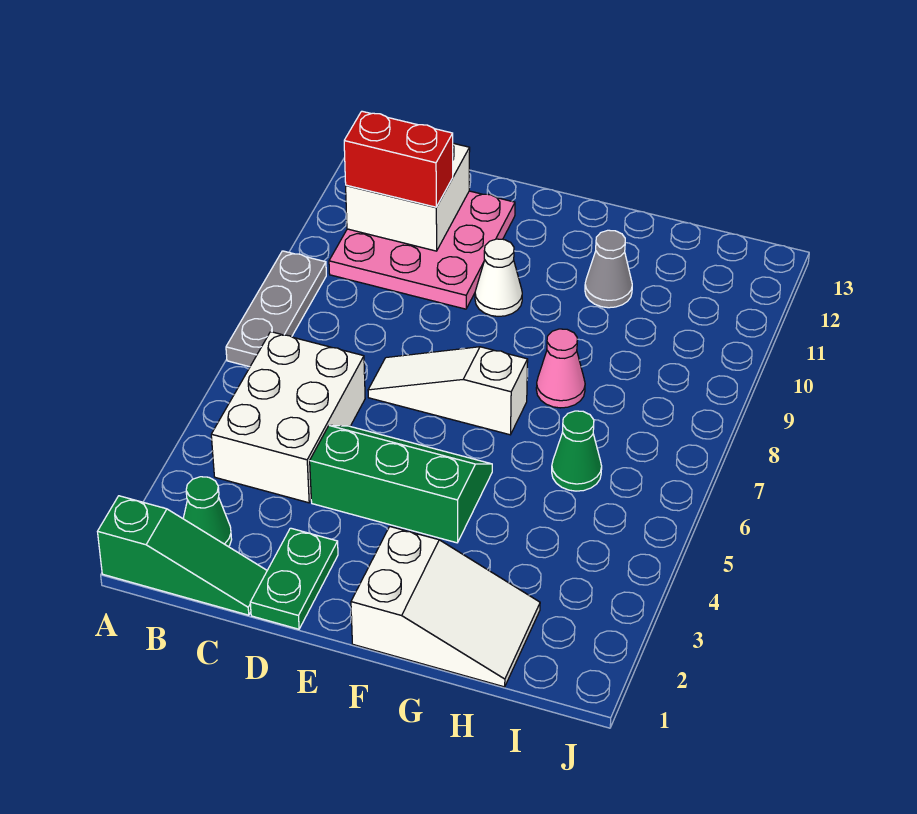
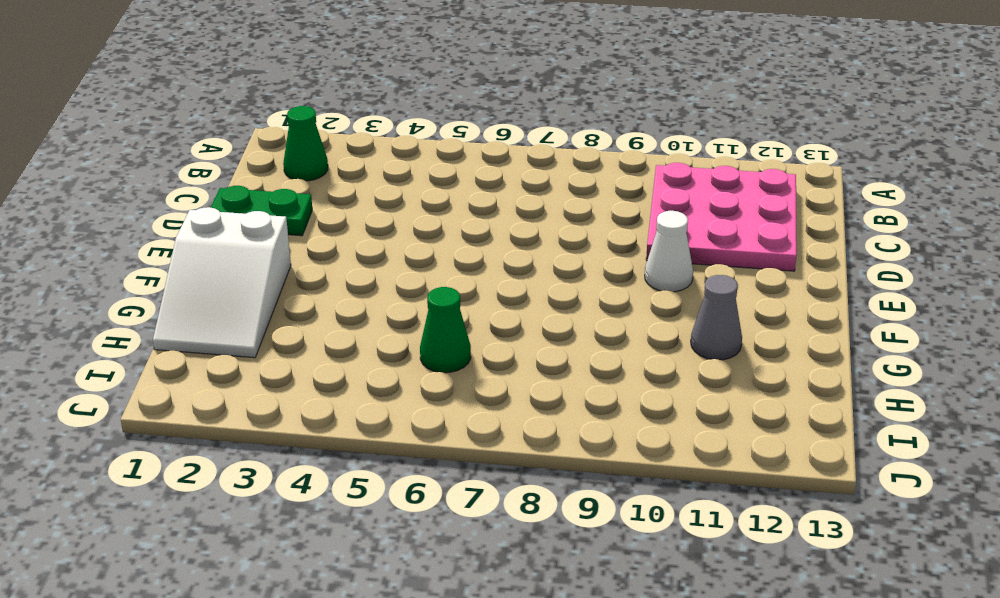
none -> green slope A1:C1 level 1 top A
none -> grey plate A7:A9 level 1
none -> white brick B4:C6 level 1

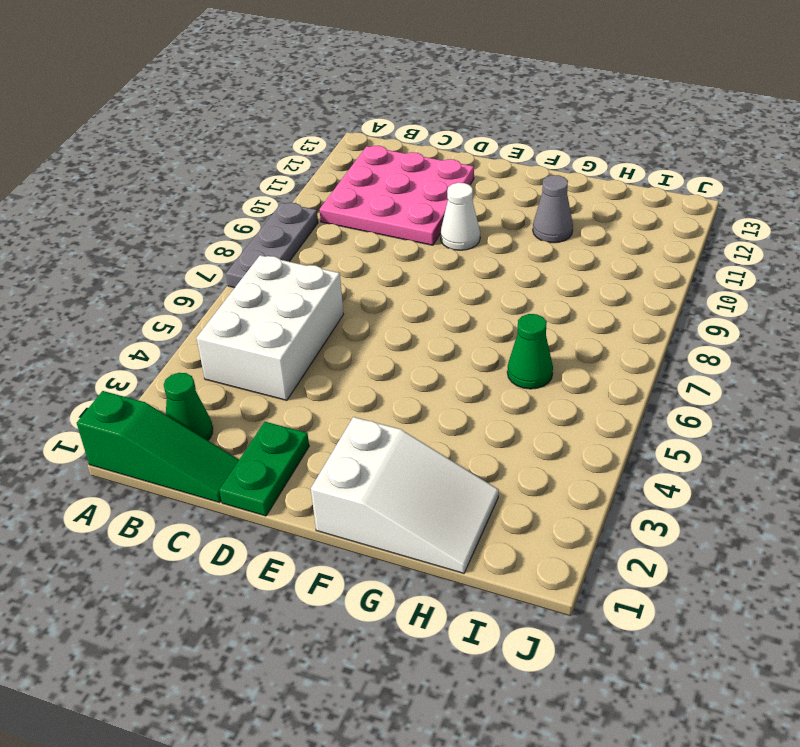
none -> green slope D4:F5 level 1 top 4
none -> white slope D7:F7 level 1 top F
none -> pink cone G8 level 1

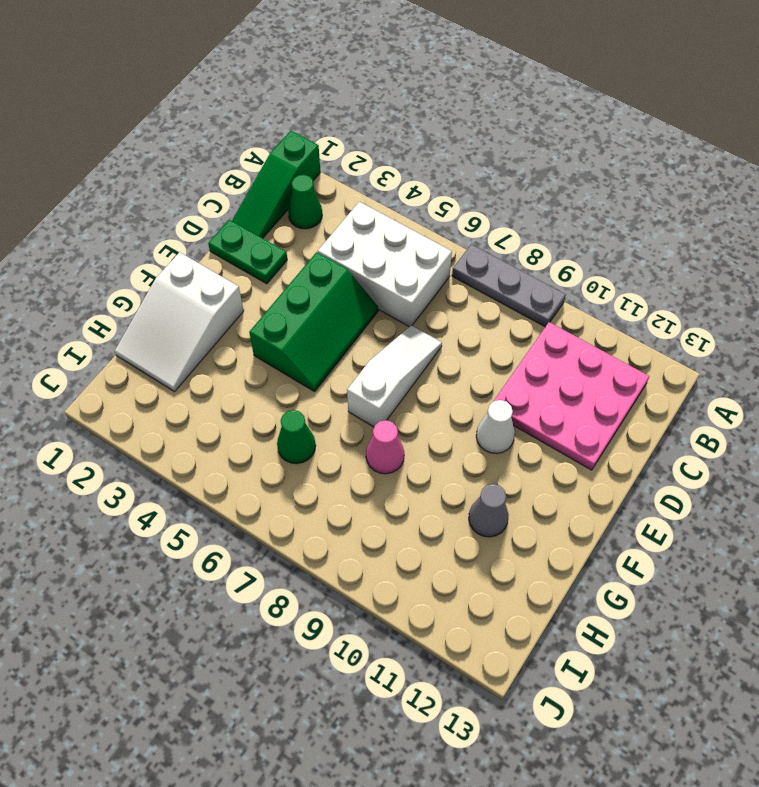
none -> white brick B11:C12 level 2
none -> red brick B11:C11 level 3

